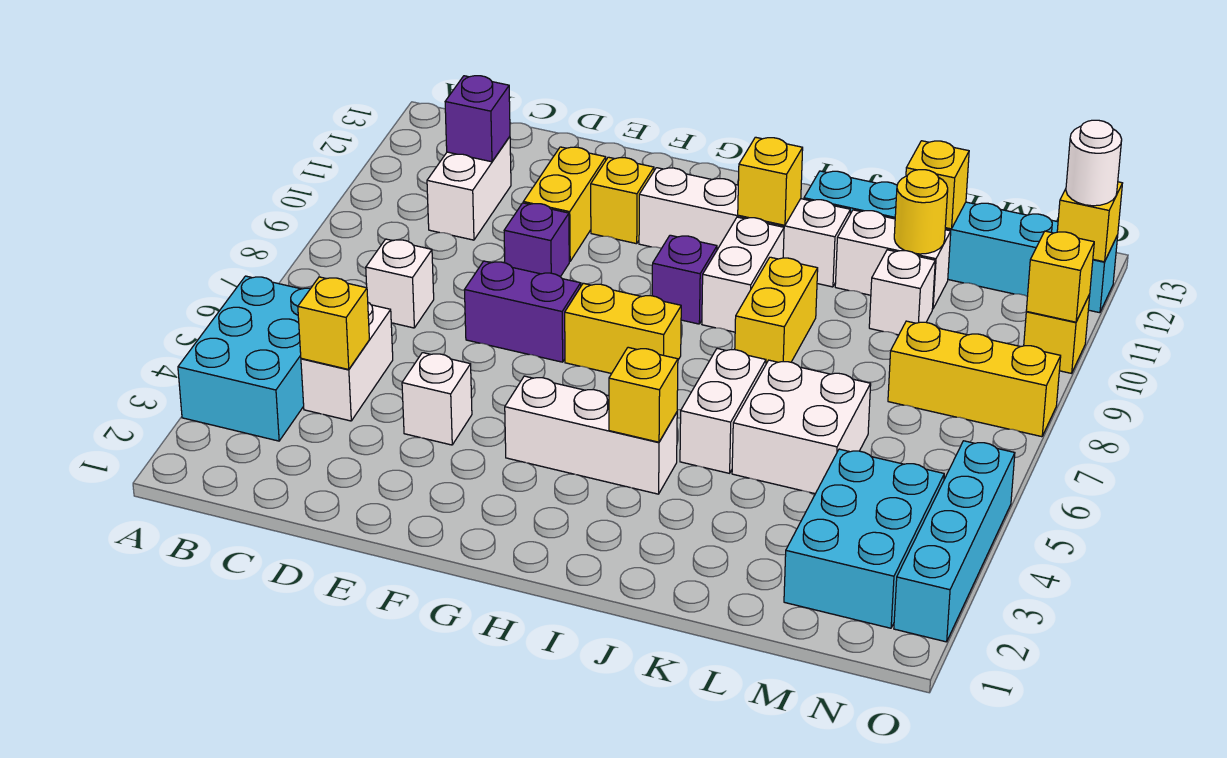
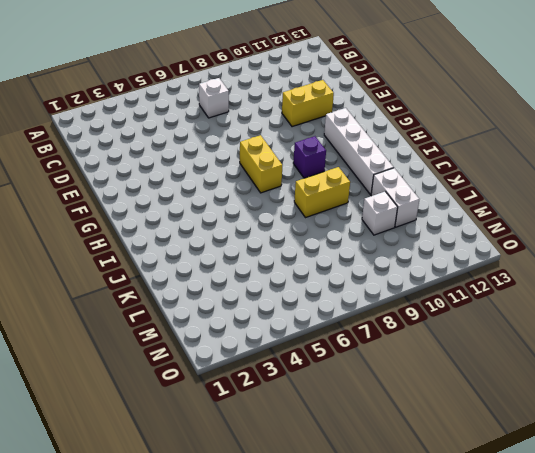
none -> cyan brick A3:B5 level 1
none -> white brick C4:C5 level 1
none -> white brick C10:C11 level 1
none -> white brick E4 level 1

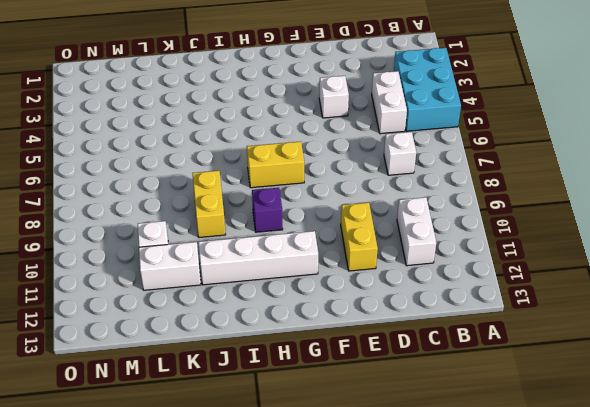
none -> purple brick E7:F7 level 1
none -> purple brick E9 level 1
none -> yellow brick F11 level 1
none -> white brick G4:I4 level 1

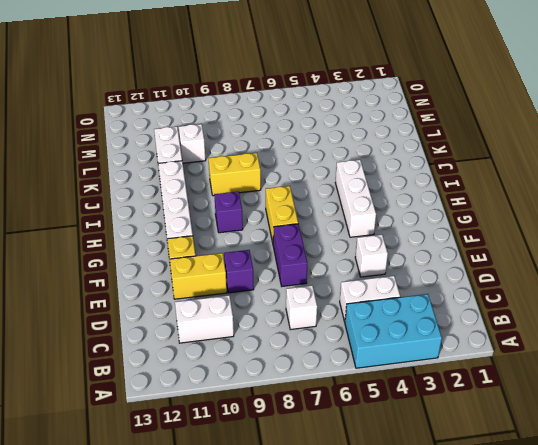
none -> white brick I9:I10 level 1
none -> white brick J5:J6 level 1
none -> cyan brick J12:O12 level 1
none -> white brick K5:L6 level 1

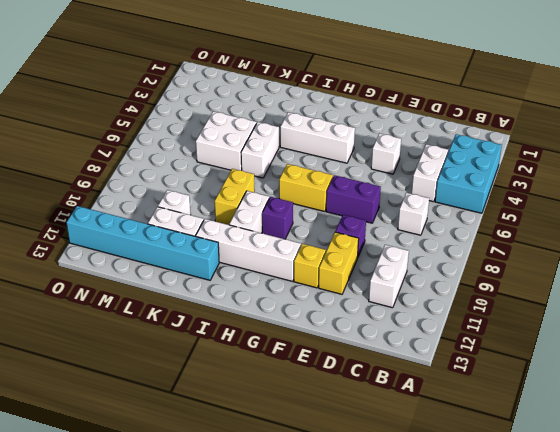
none -> cyan brick M2:N4 level 1
none -> yellow brick M8:O8 level 1
none -> cyan brick O2:O5 level 1
none -> yellow brick O10 level 1

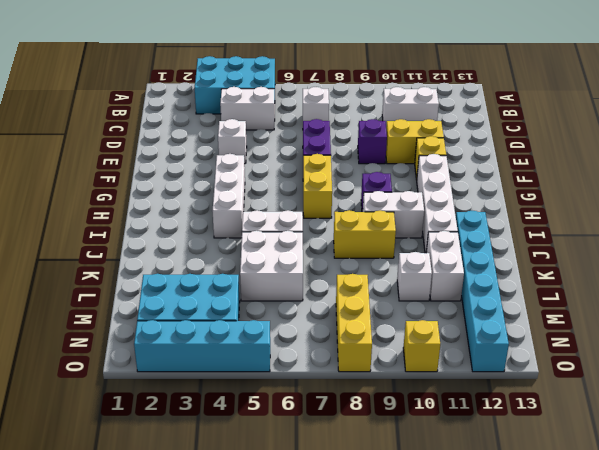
none -> yellow brick C4 level 2
none -> purple brick C11 level 2
none -> yellow brick I4 level 2
none -> yellow brick I11 level 2

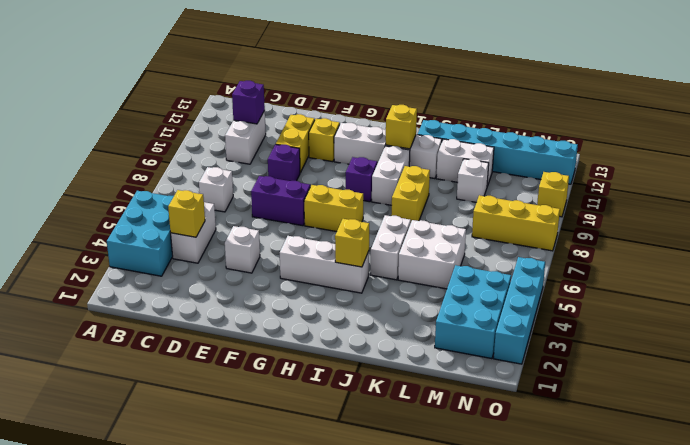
none -> yellow round brick L11 level 2
none -> yellow brick L12 level 2
none -> yellow brick O10 level 2
none -> yellow brick O12 level 2

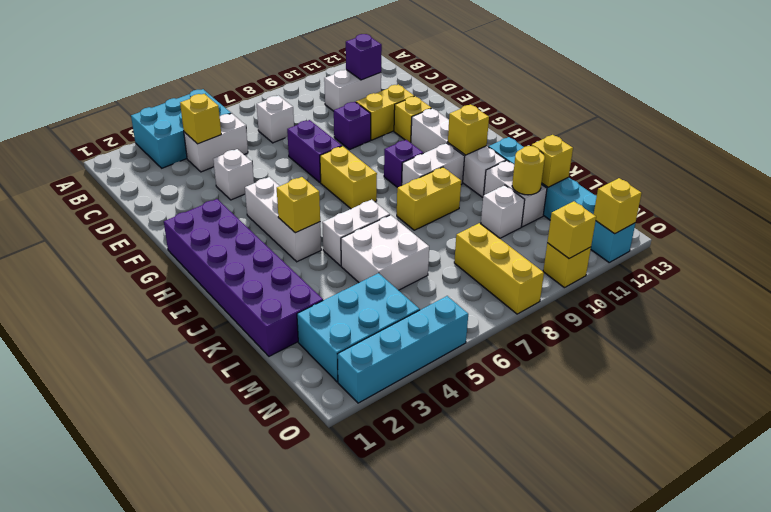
purple brick G1:L2 level 1 -> none
none -> white round brick O12 level 3

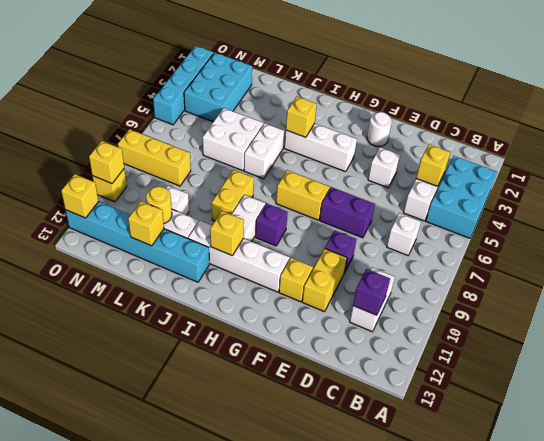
white round brick F2 level 1 -> white round brick O12 level 3

